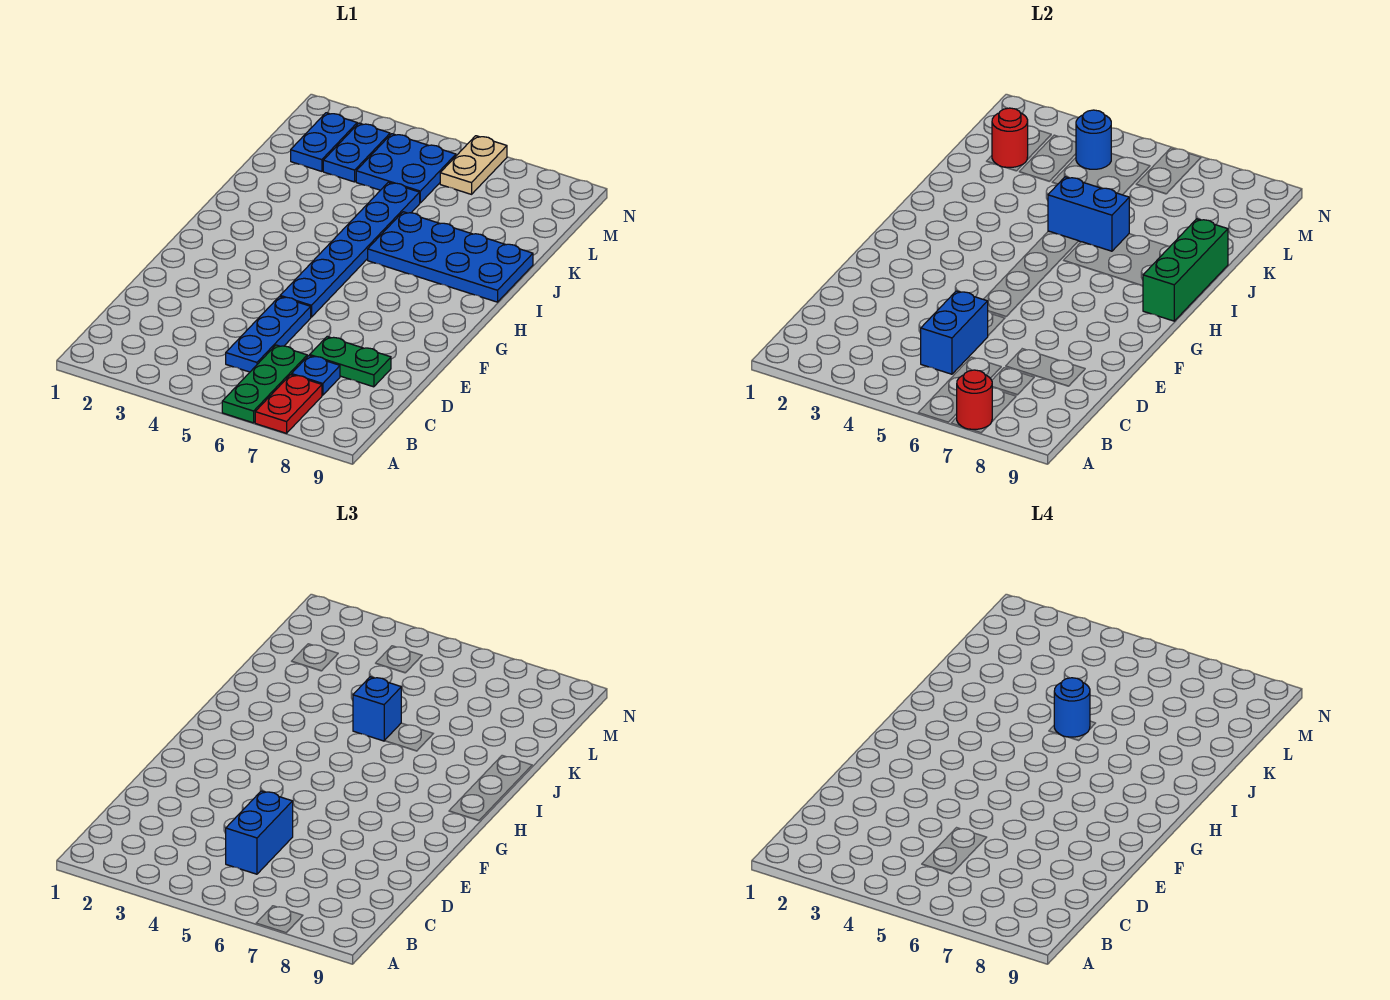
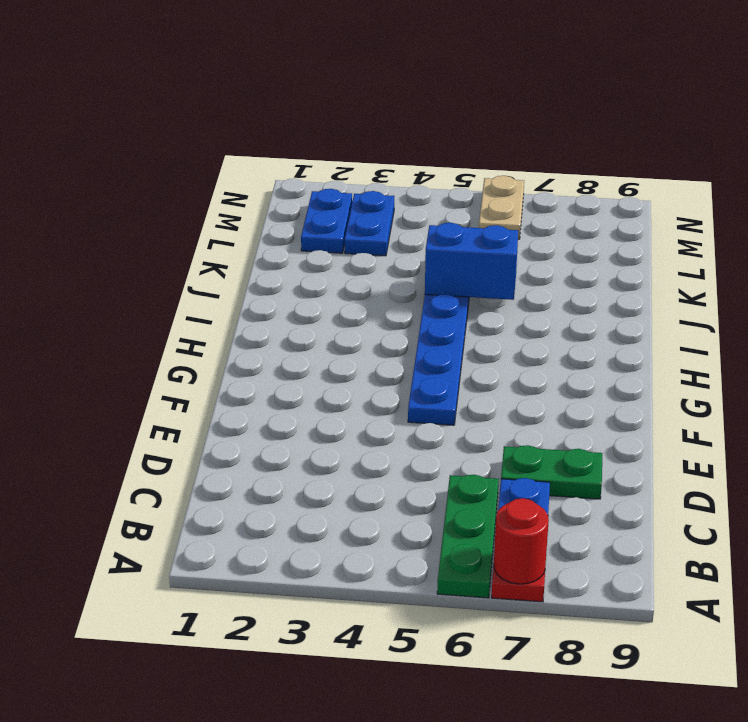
none -> blue plate C5:E5 level 1
none -> blue plate I6:J9 level 1
none -> blue plate L4:M5 level 1

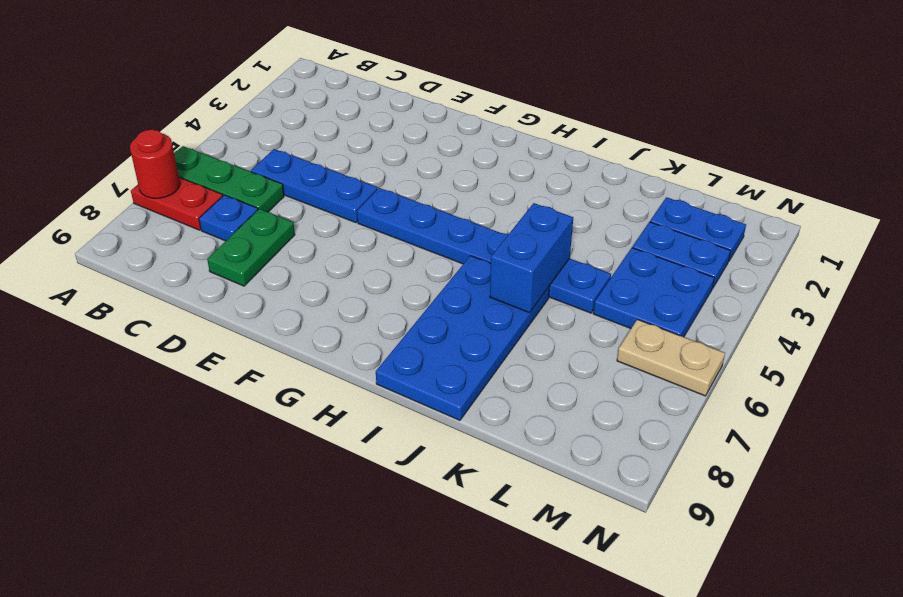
none -> blue brick C5:D5 level 2
none -> green brick H9:J9 level 2
none -> red round brick L2 level 2

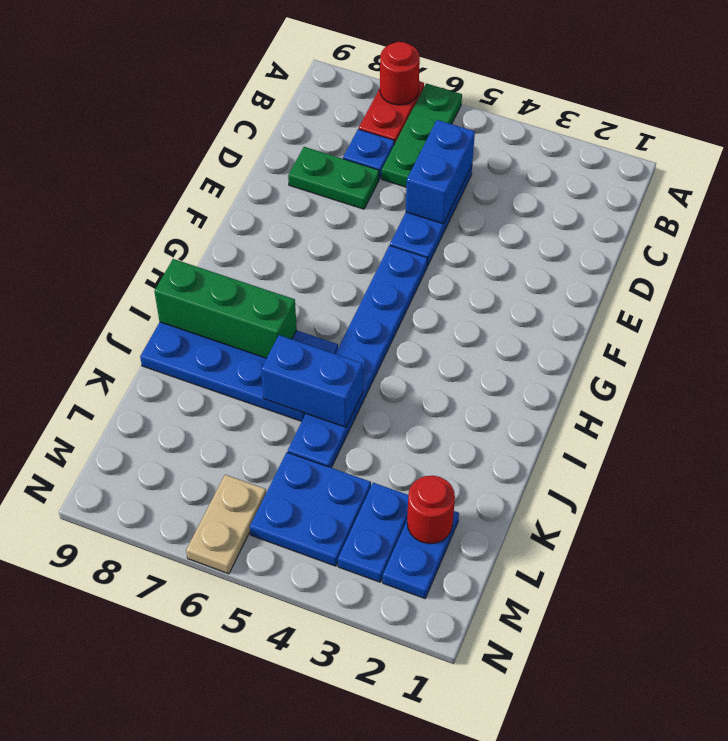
green brick I7:I9 level 2 -> green brick H9:J9 level 2
none -> blue round brick M4 level 2
none -> blue brick C5:D5 level 3
none -> blue brick J5 level 3

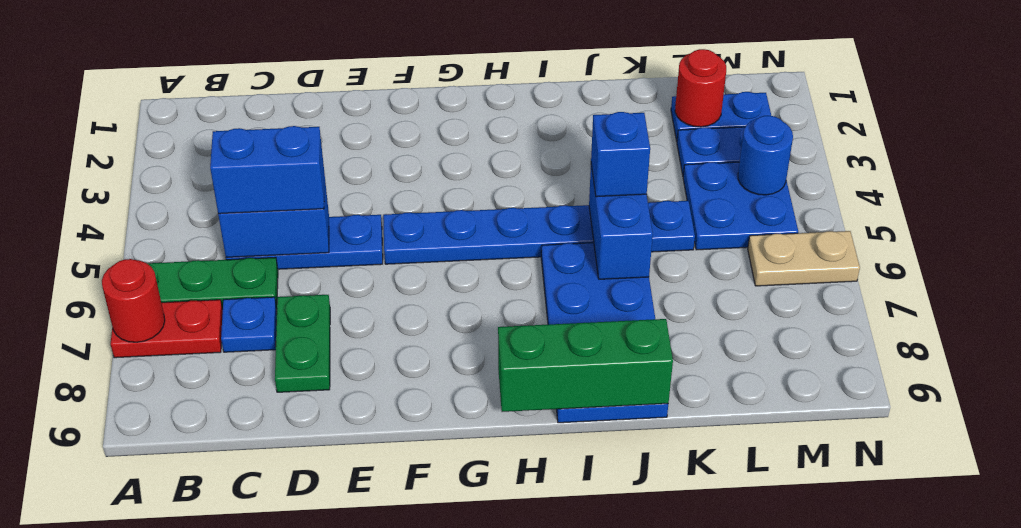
none -> blue round brick J5 level 4

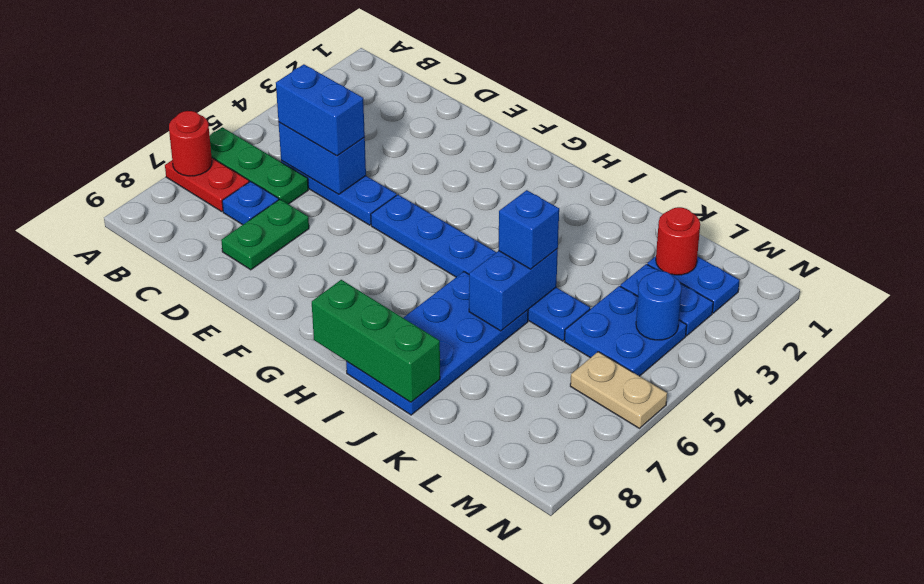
none -> blue round brick J5 level 4

